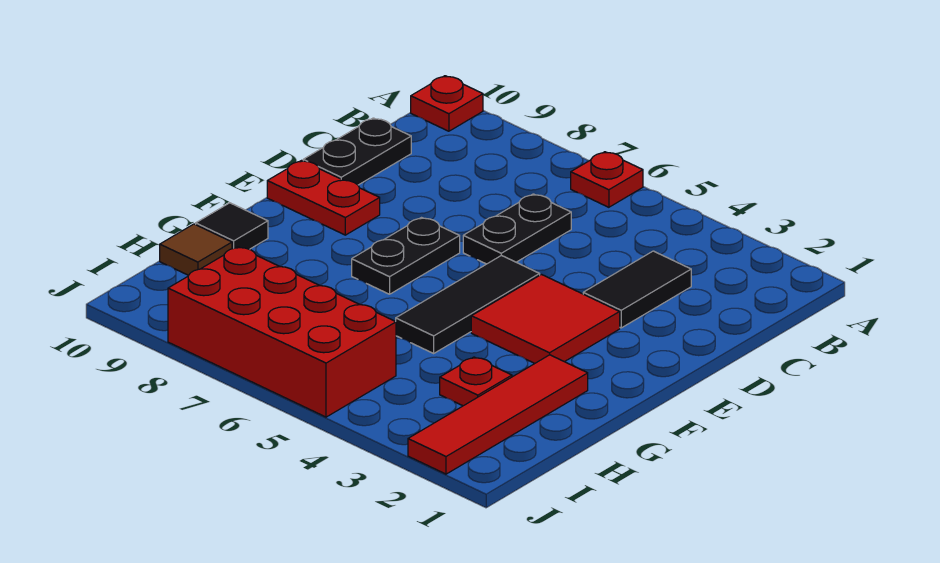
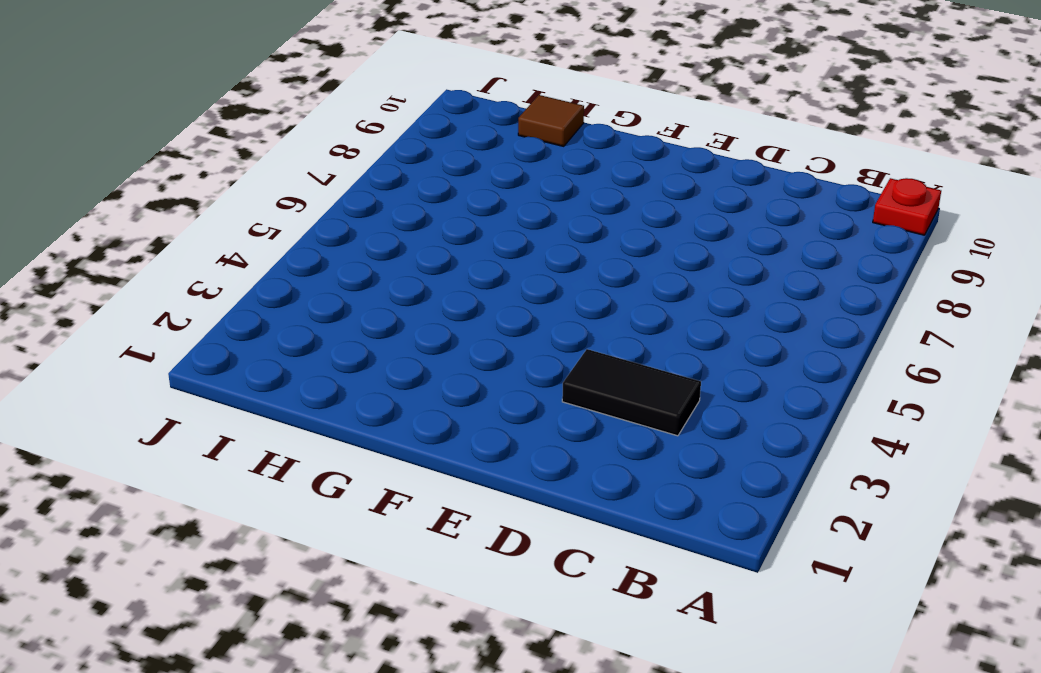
none -> red plate A6 level 1
none -> black plate C6:D6 level 1
none -> black plate C10:D10 level 1

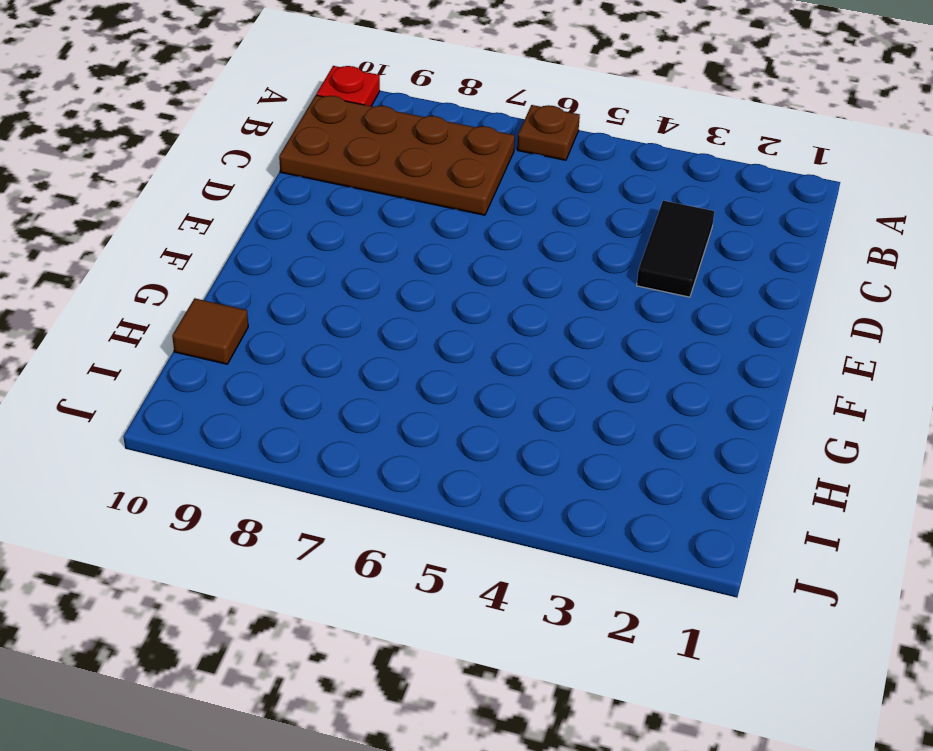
brown plate A6 level 1 -> red plate A6 level 1
brown plate B7:C10 level 1 -> black plate C10:D10 level 1
none -> black plate C6:D6 level 1
none -> red tile E3:F4 level 1
none -> black tile E5:G5 level 1

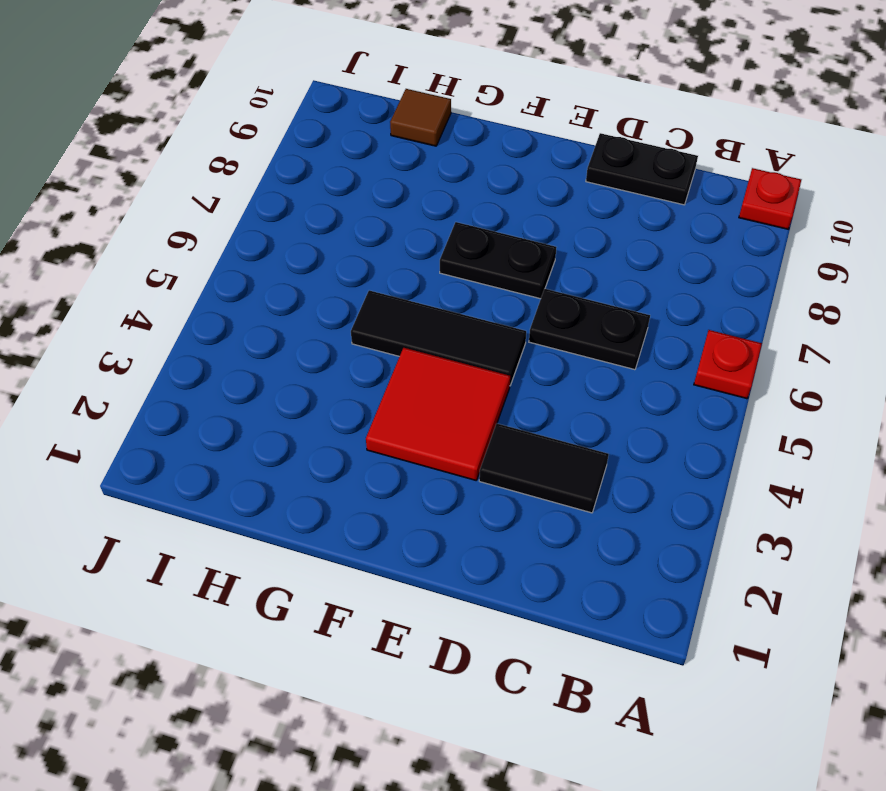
none -> red plate E9:E10 level 1
none -> red tile G2:J2 level 1
none -> black tile G10 level 1

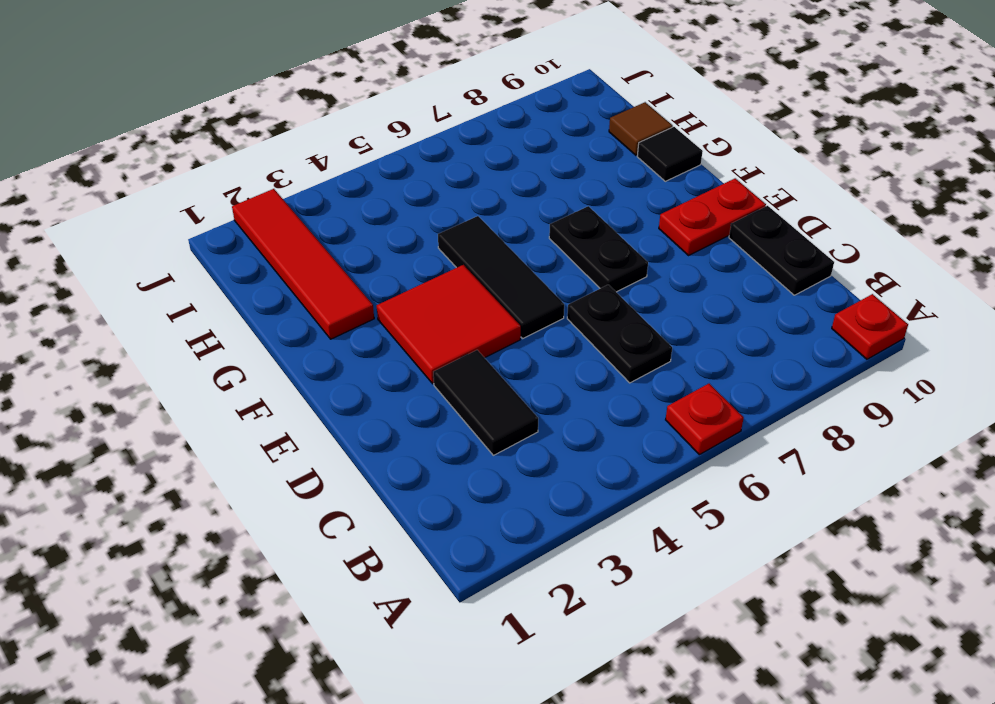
none -> red plate H3 level 1
none -> red brick I5:J8 level 1

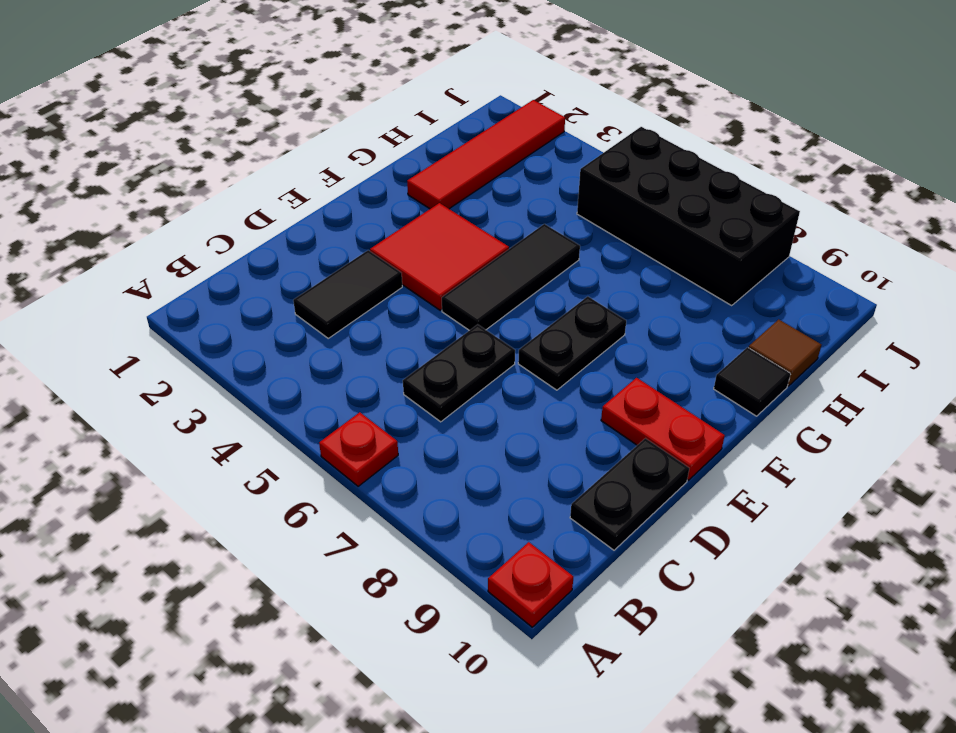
black brick I5:J8 level 1 -> red brick I5:J8 level 1
none -> red plate H3 level 1

